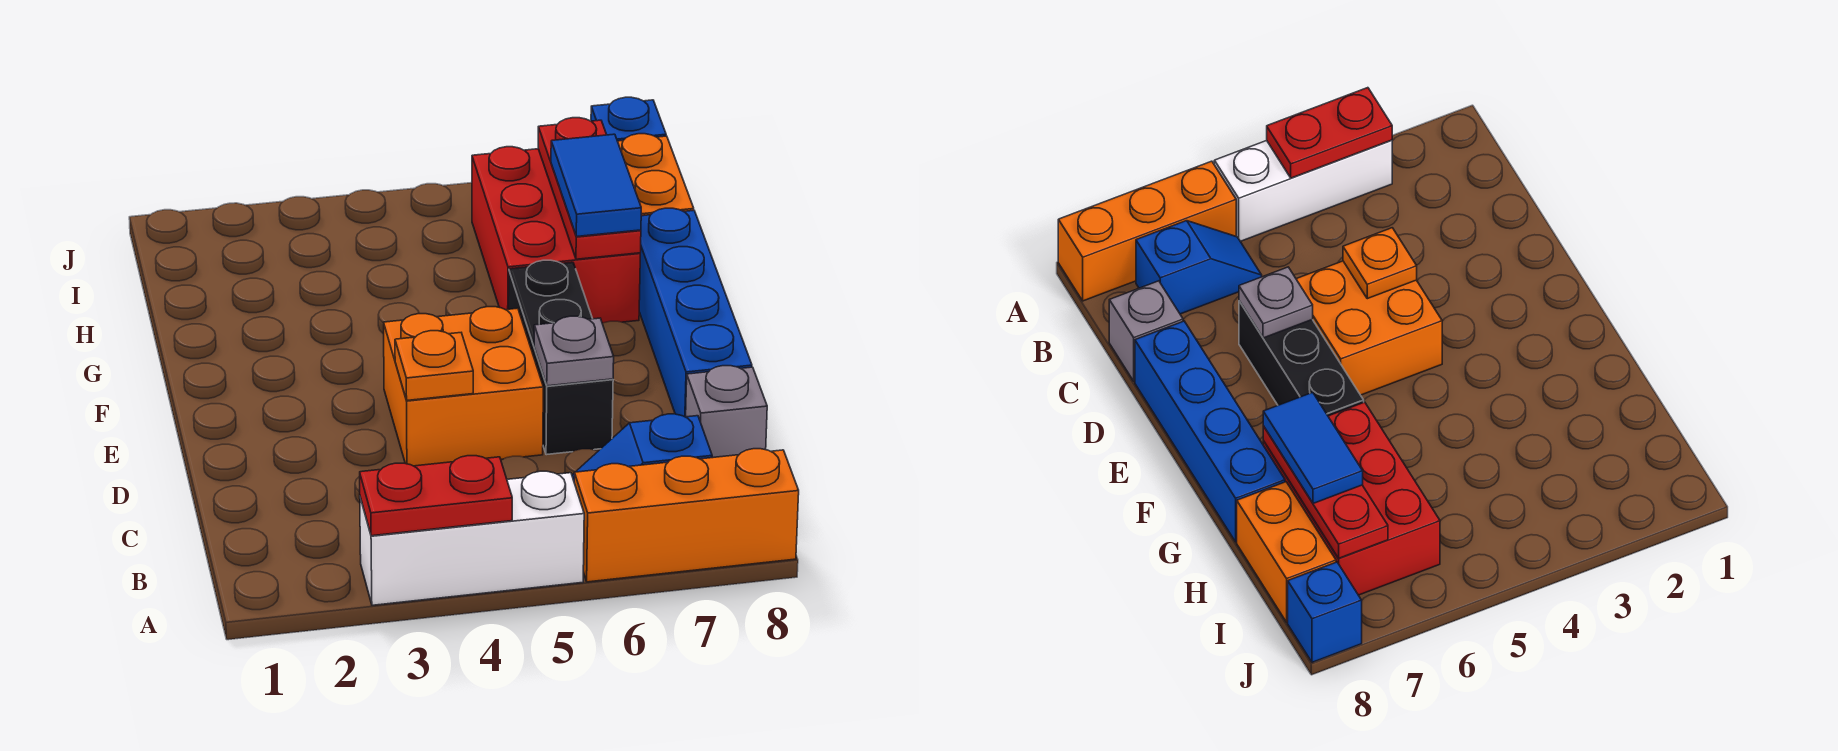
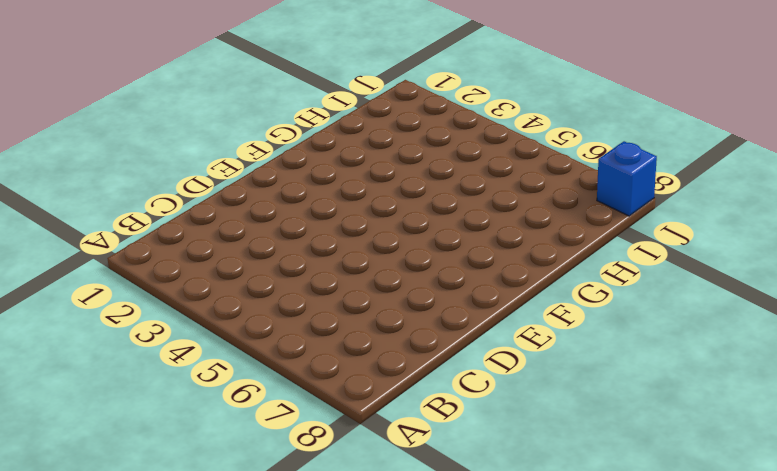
none -> white brick A3:A5 level 1
none -> orange brick A6:A8 level 1
none -> blue slope B6:B7 level 1 top 7

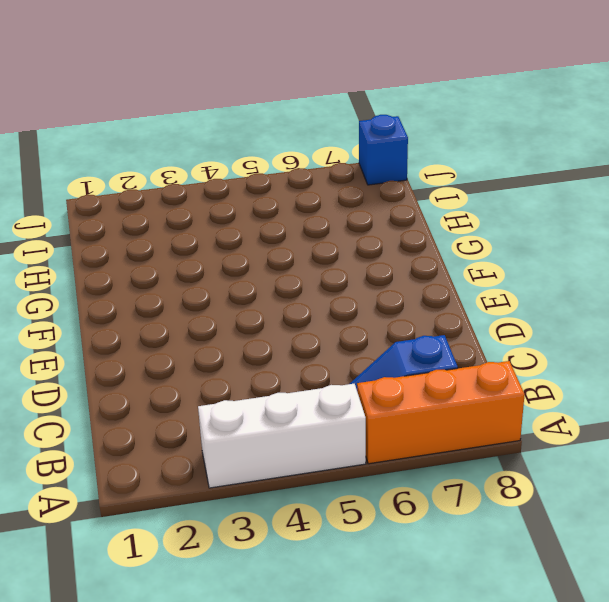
none -> grey brick C8 level 1
none -> orange brick D4:E5 level 1
none -> black brick D6:F6 level 1

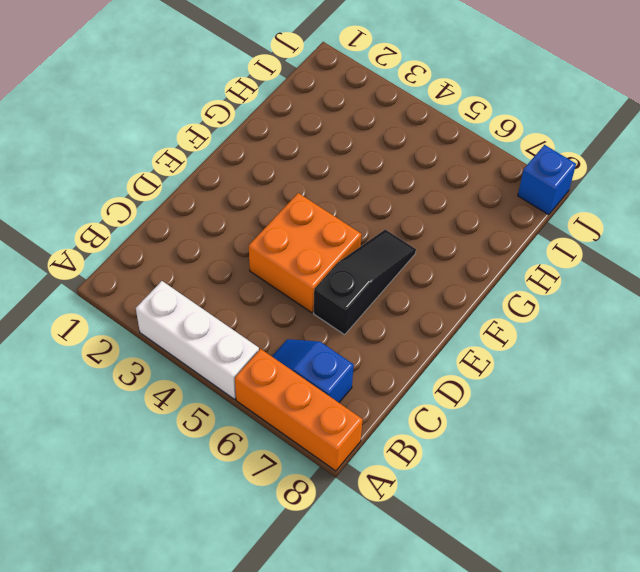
black slope D6:F6 level 1 top D -> black brick D6:F6 level 1
none -> grey brick C8 level 1
none -> blue brick D8:G8 level 1
none -> red brick G6:I7 level 1

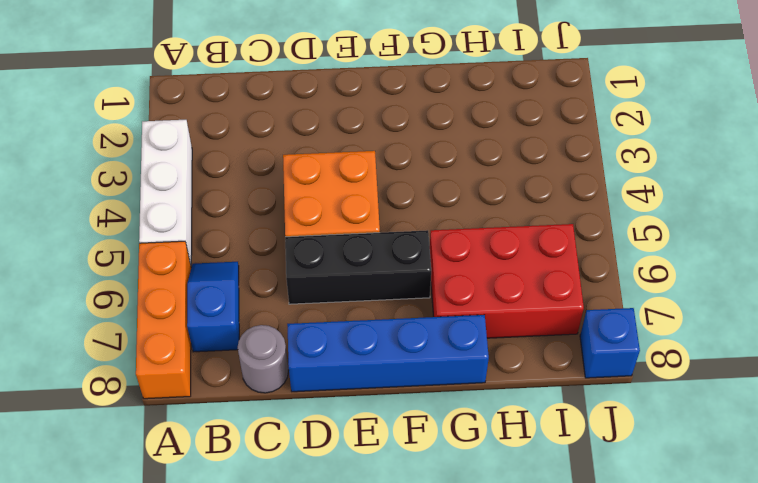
grey round brick C8 level 1 -> grey brick C8 level 1
none -> orange brick H8:I8 level 1
none -> red plate A3:A4 level 2
none -> orange plate D4 level 2

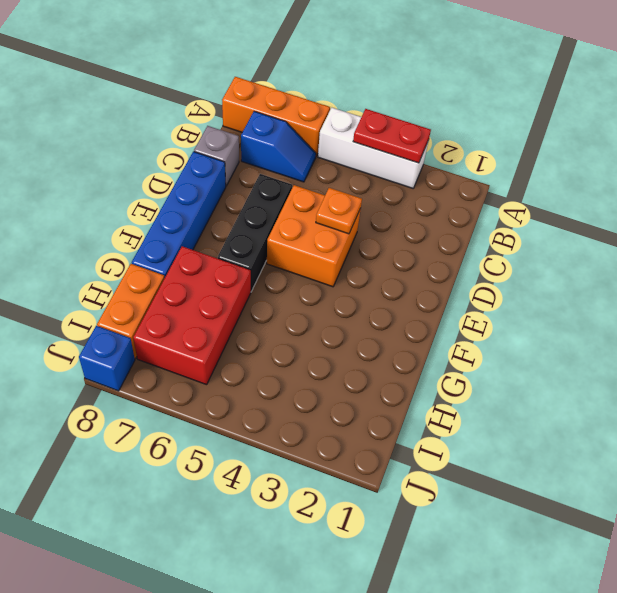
none -> grey plate D6 level 2
none -> red plate G7:I7 level 2
none -> blue tile G7:H7 level 3

